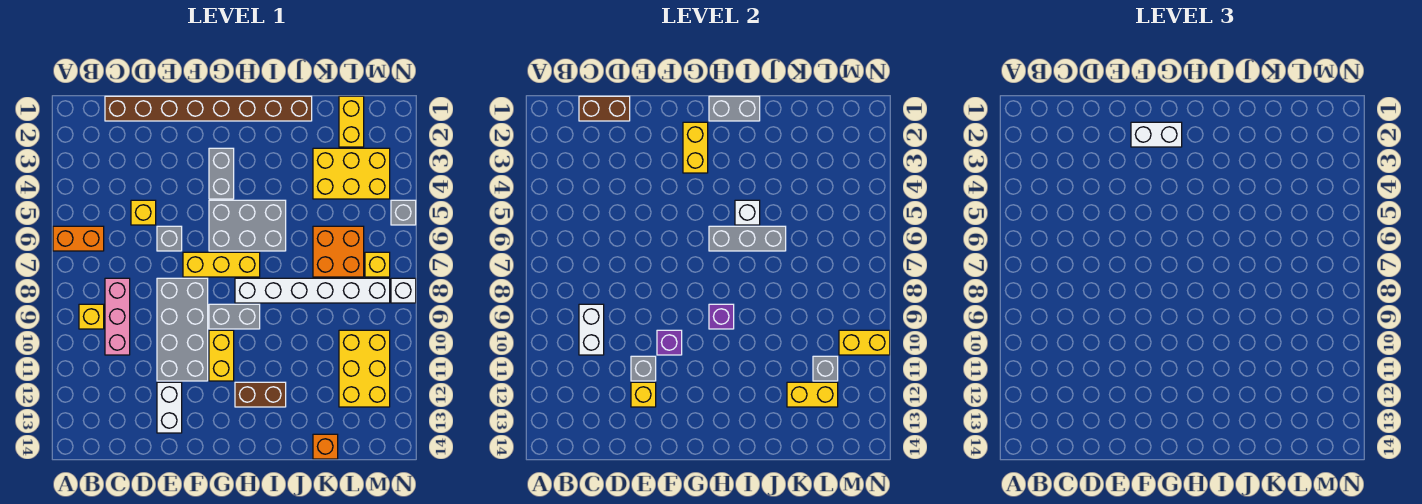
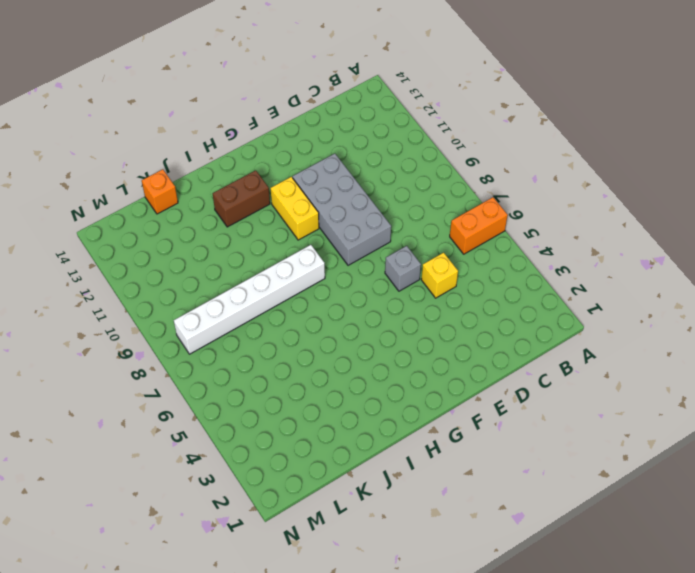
none -> yellow brick B9 level 1
none -> brown brick C1:J1 level 1
none -> pink brick C8:C10 level 1
none -> white brick E12:E13 level 1

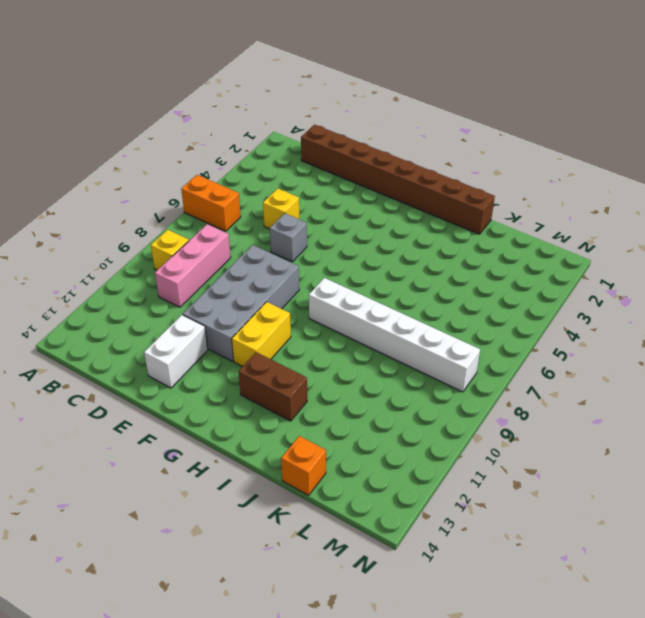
none -> yellow brick F7:H7 level 1
none -> grey brick G3:G4 level 1
none -> grey brick G5:I6 level 1
none -> grey brick G9:H9 level 1

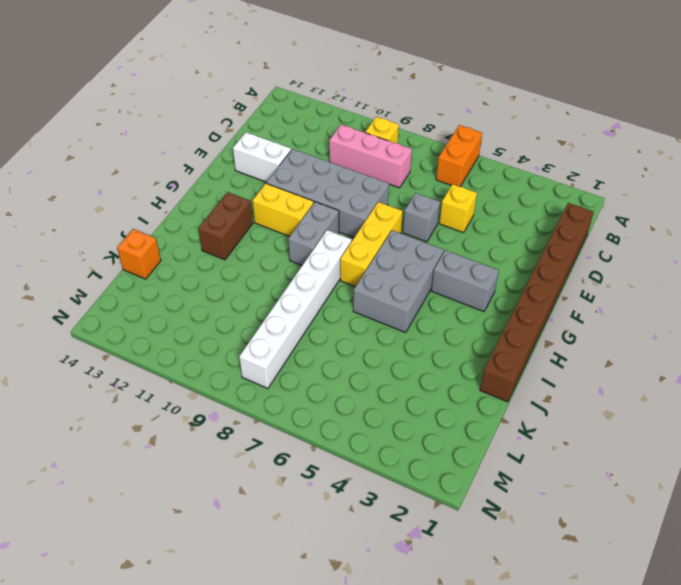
none -> yellow brick K3:M4 level 1
none -> orange brick K6:L7 level 1
none -> yellow brick L1:L2 level 1
none -> yellow brick L10:M12 level 1

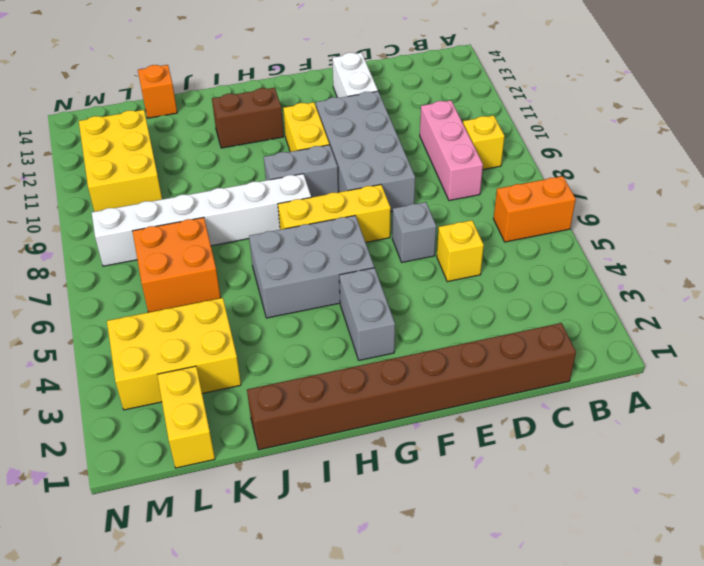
none -> yellow brick M7 level 1
none -> grey brick N5 level 1
none -> white brick N8 level 1
none -> brown brick C1:D1 level 2

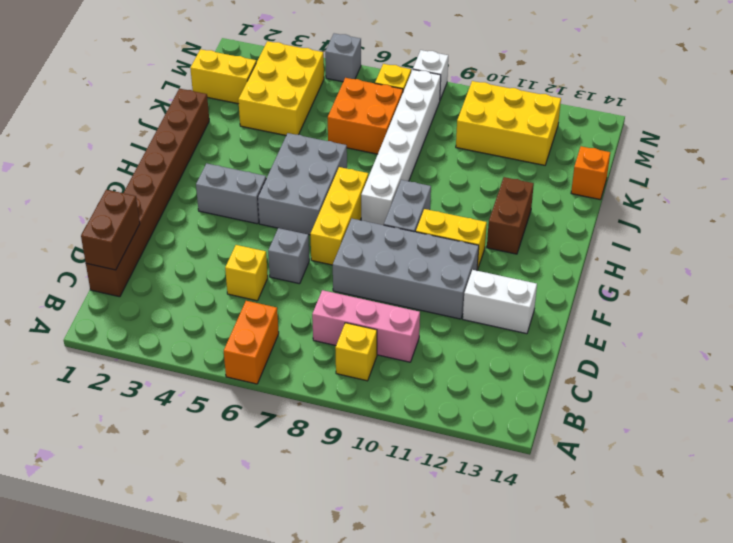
none -> white brick C9:C10 level 2
none -> grey brick E11 level 2
none -> yellow brick E12 level 2
none -> purple brick F10 level 2

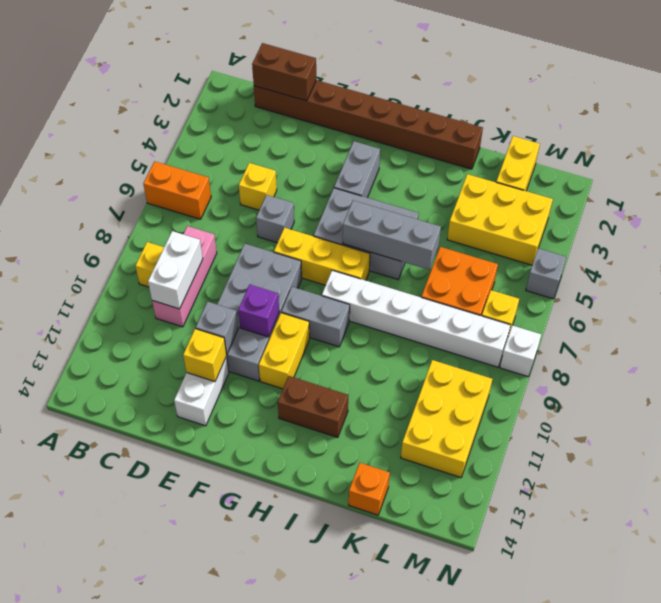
none -> yellow brick G2:G3 level 2
none -> grey brick H1:I1 level 2
none -> purple brick H9 level 2
none -> white brick I5 level 2

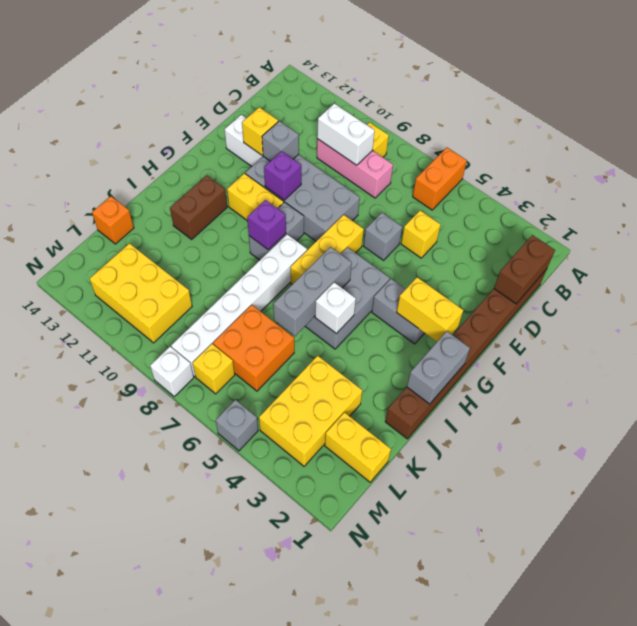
none -> yellow brick K12:L12 level 2
none -> grey brick L11 level 2
none -> yellow brick M10:N10 level 2
none -> white brick F2:G2 level 3

